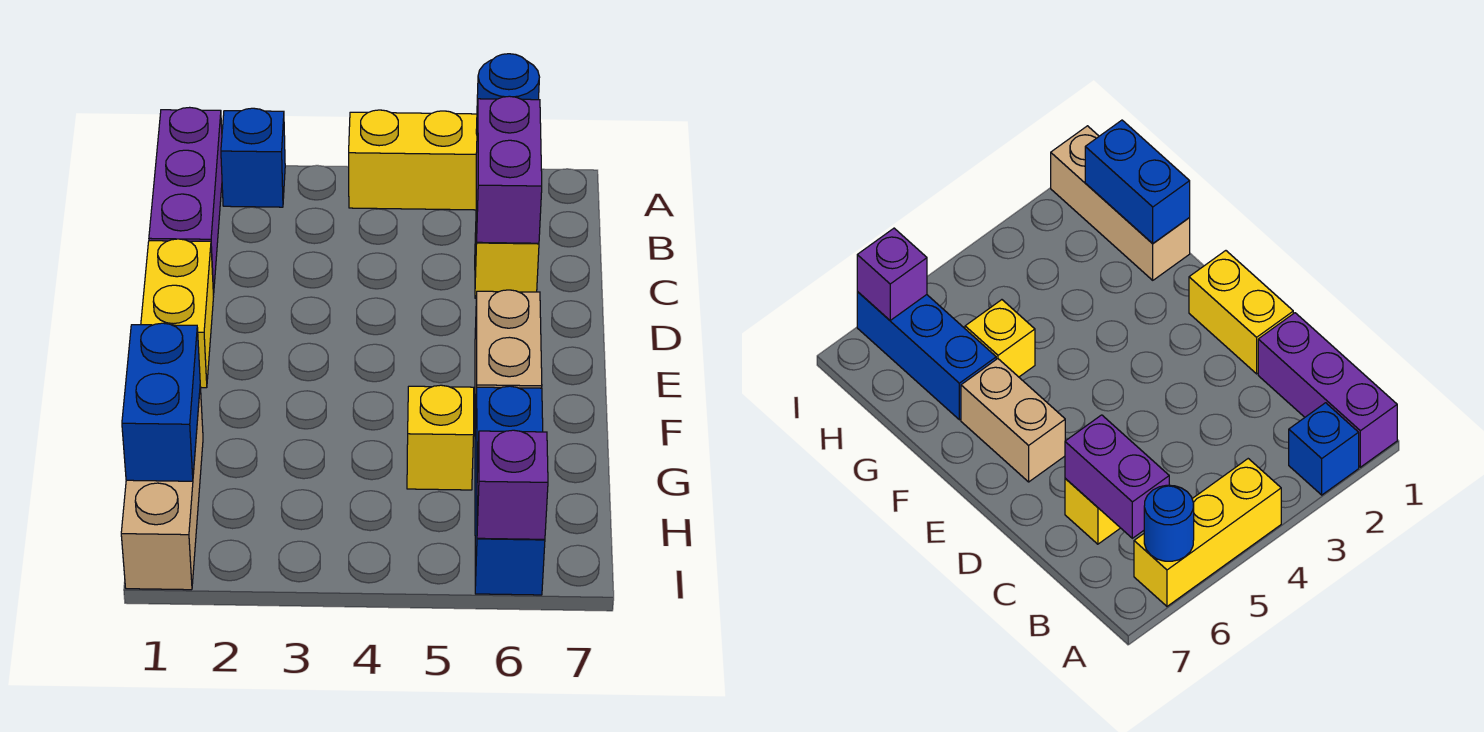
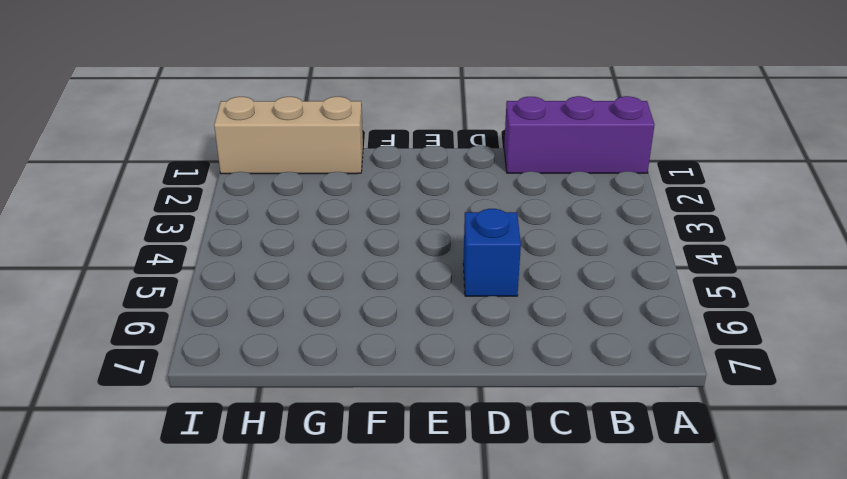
blue brick D5 level 1 -> blue brick A2 level 1
none -> yellow brick A4:A6 level 1
none -> yellow brick C6 level 1
none -> yellow brick D1:E1 level 1

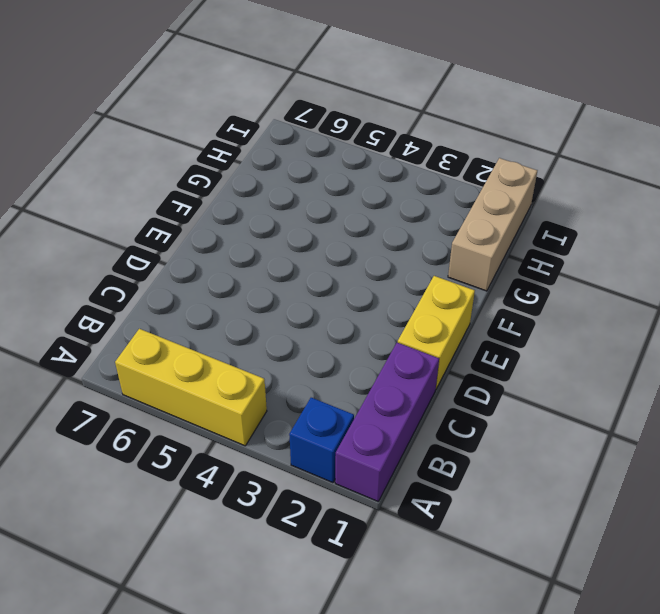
none -> yellow brick C6 level 1
none -> tan brick E6:F6 level 1
none -> yellow brick G5 level 1

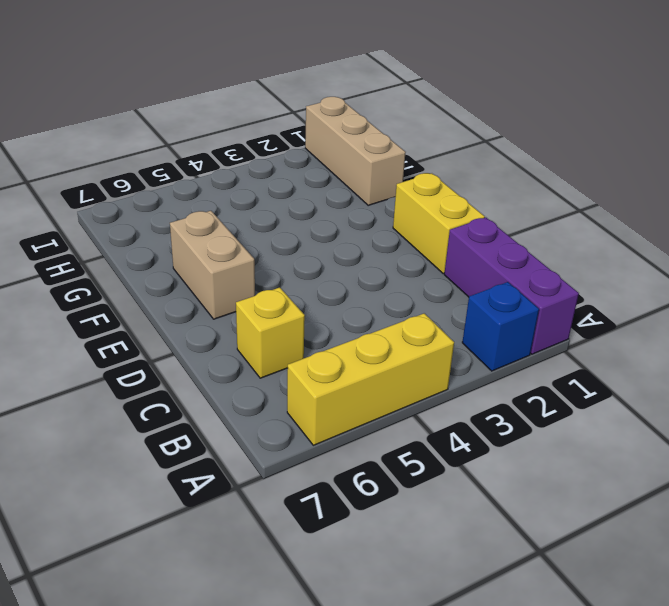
none -> yellow brick G5 level 1
none -> blue brick G6:I6 level 1
none -> blue round brick A6 level 2

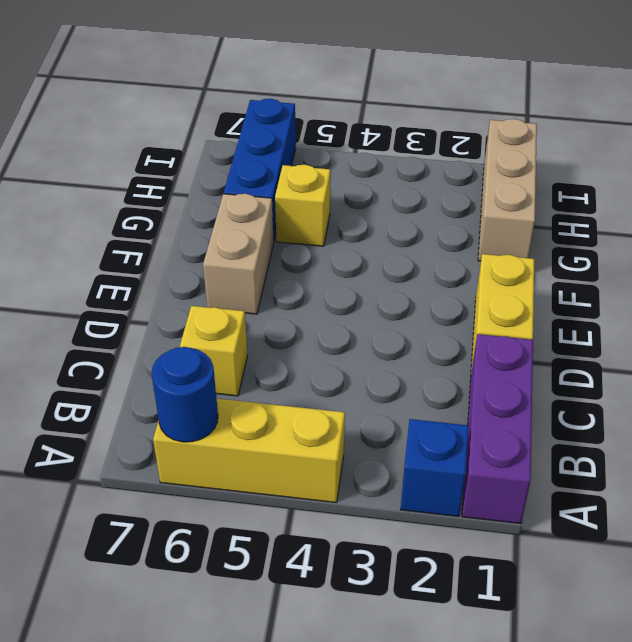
none -> purple brick B6:C6 level 2
none -> blue brick G1:H1 level 2
none -> purple brick I6 level 2

